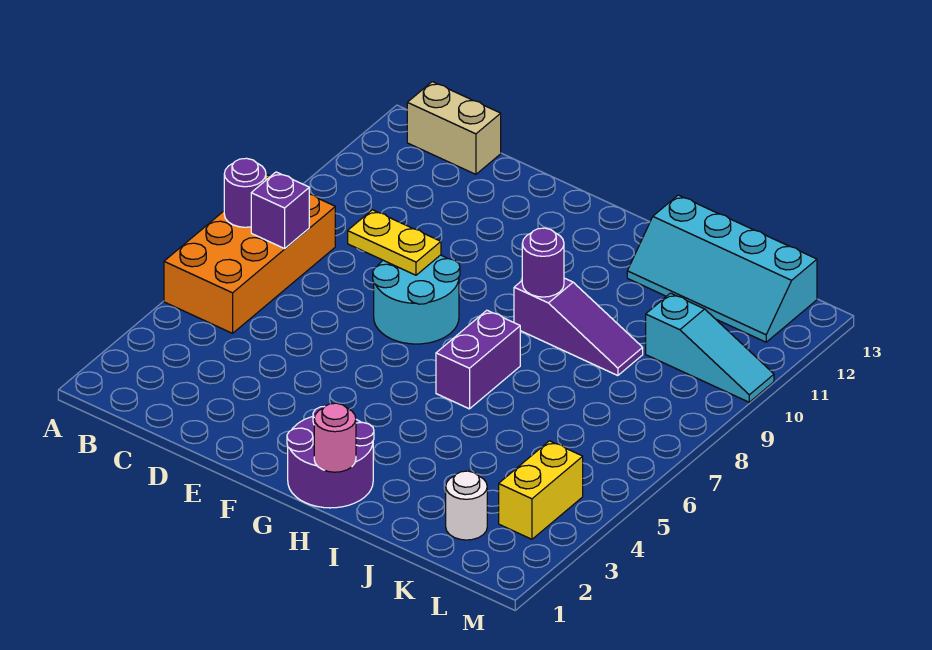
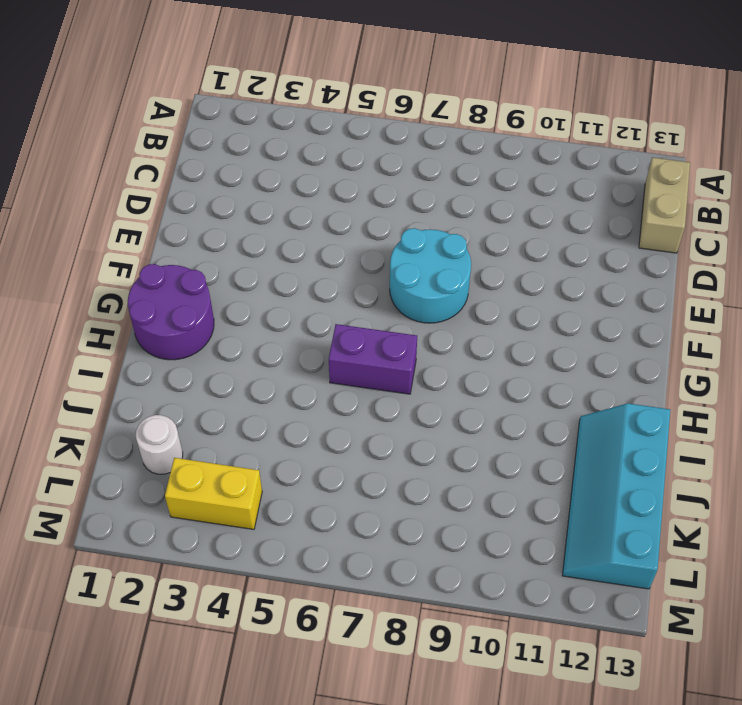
none -> orange brick A5:B8 level 1
none -> purple slope H9:J9 level 1 top H
none -> cyan slope K10:M10 level 1 top K

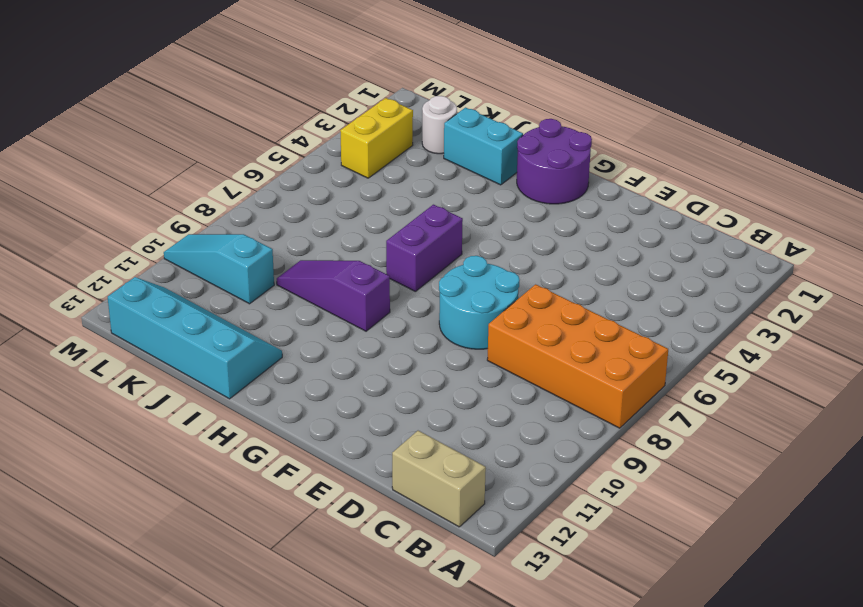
orange brick A7:D8 level 1 -> orange brick A5:B8 level 1
cyan brick I2:J2 level 1 -> none
none -> purple round brick A7 level 2
none -> purple brick B7 level 2
none -> yellow plate D8:E8 level 2

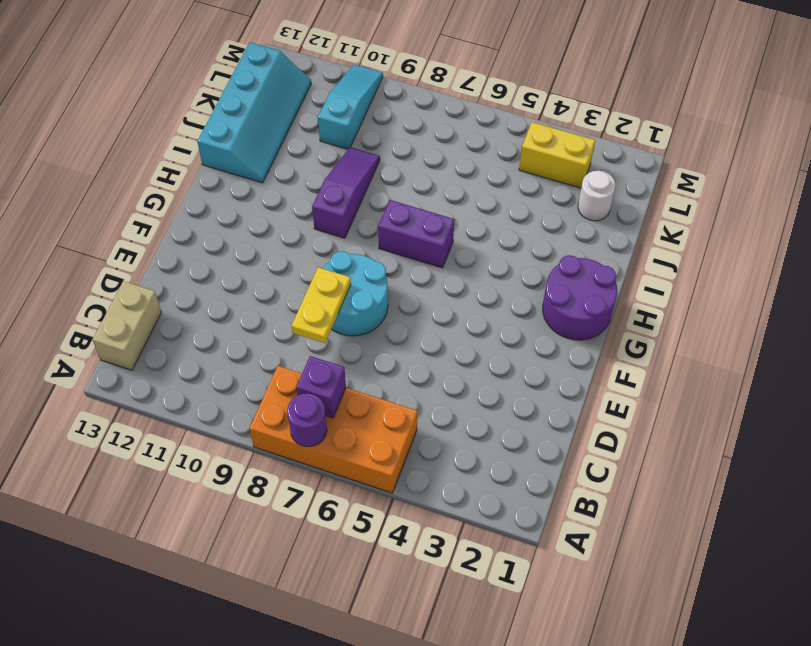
none -> pink round brick H1 level 2
none -> purple round brick H9 level 2

